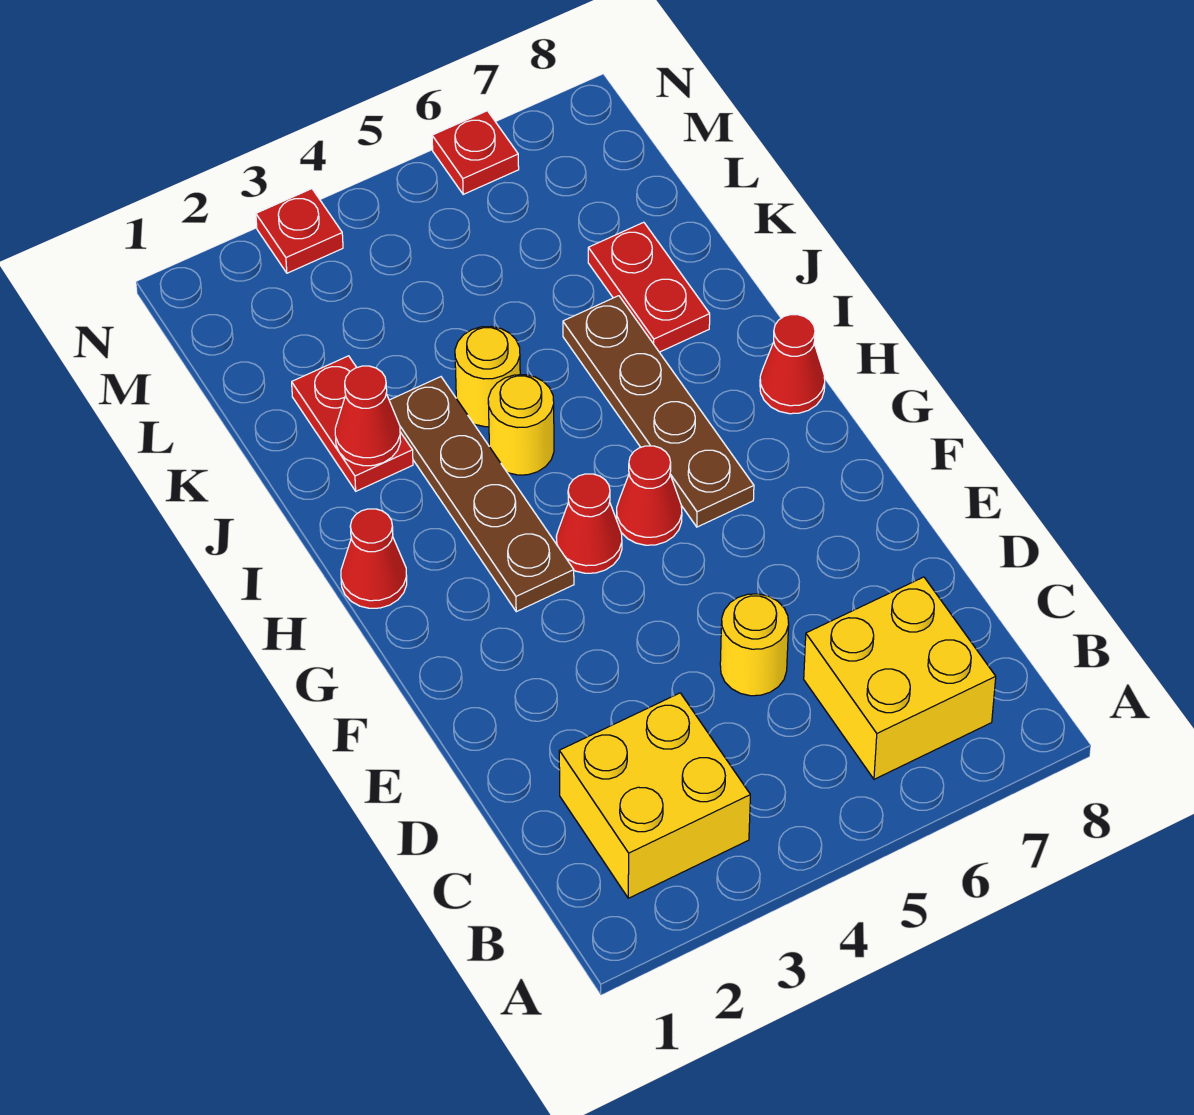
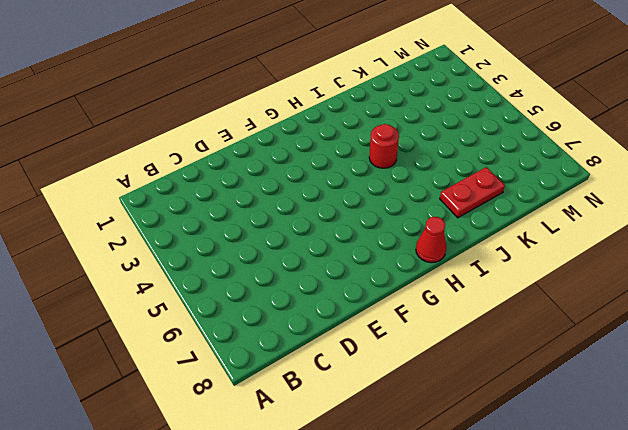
red round brick I4 level 1 -> yellow round brick I4 level 1
none -> yellow brick B2:C3 level 1
none -> yellow brick B6:C7 level 1
none -> yellow round brick D5 level 1

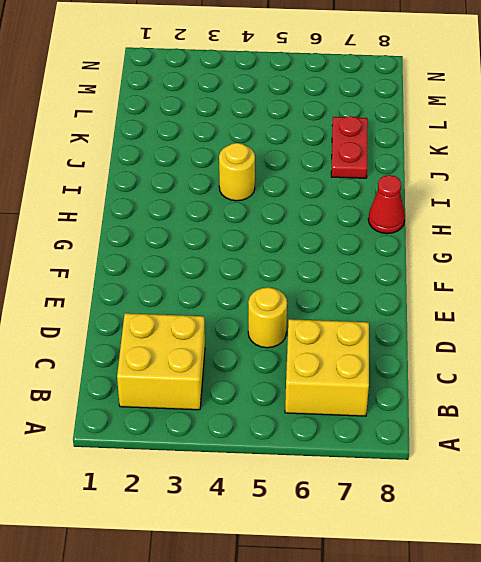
none -> brown plate G3:J3 level 1
none -> red cone G4 level 1
none -> red cone G5 level 1

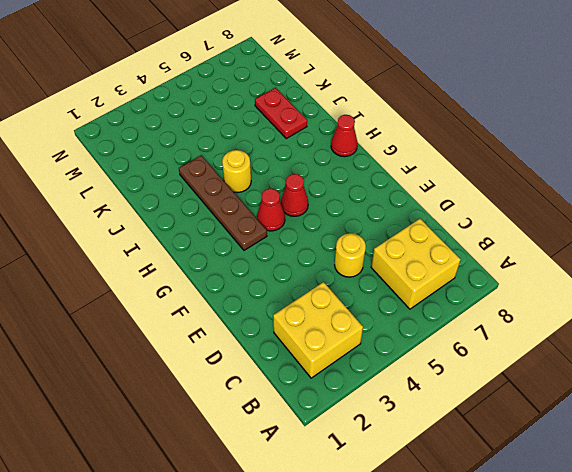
none -> brown plate G6:J6 level 1
none -> red cone H1 level 1
none -> red plate J2:K2 level 1

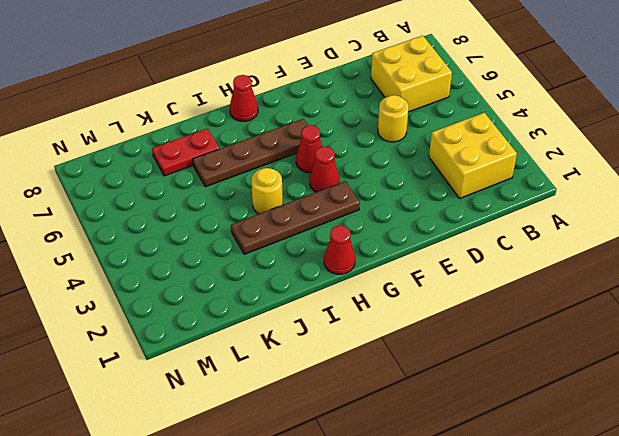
none -> red plate J2:K2 level 1
none -> yellow round brick J4 level 1
none -> red plate N3 level 1

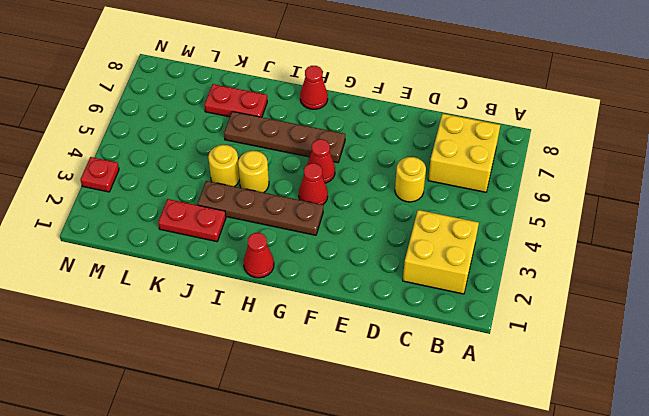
none -> red plate N6 level 1
none -> red cone J2 level 2

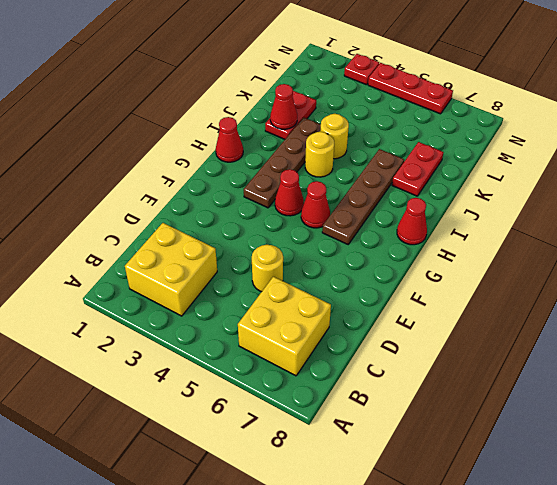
red plate N4:N6 level 1 -> red plate N6 level 1

